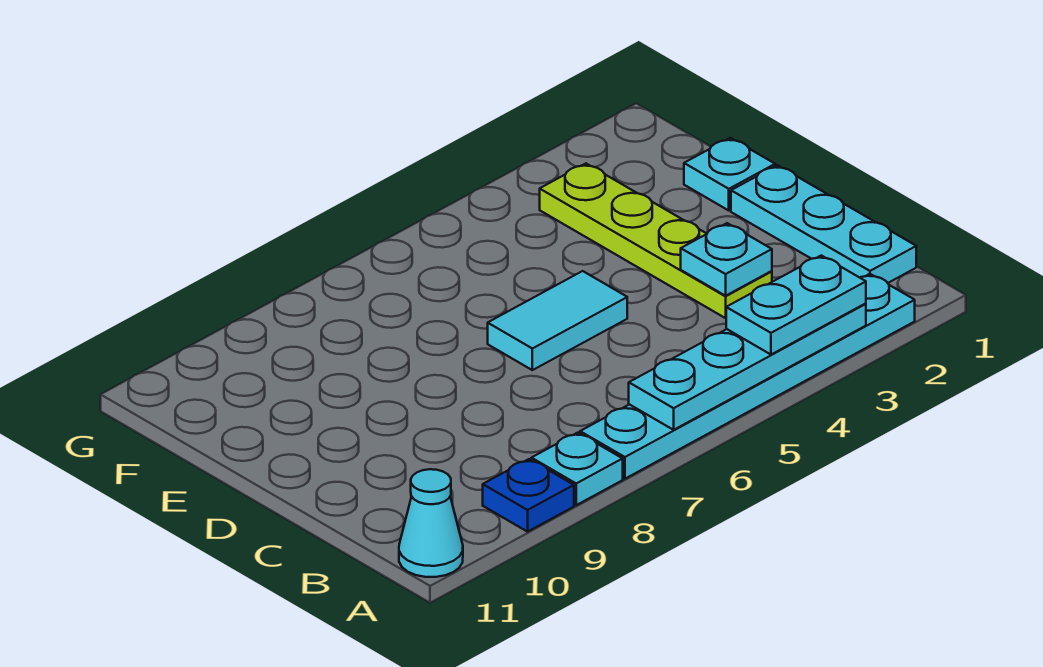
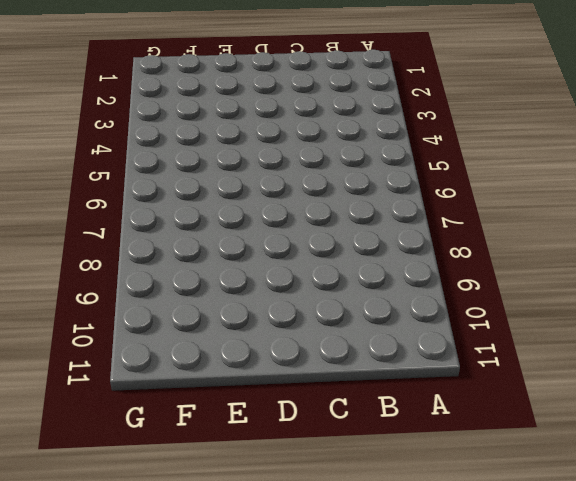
none -> cyan plate A2:A7 level 1
none -> cyan plate A8 level 1

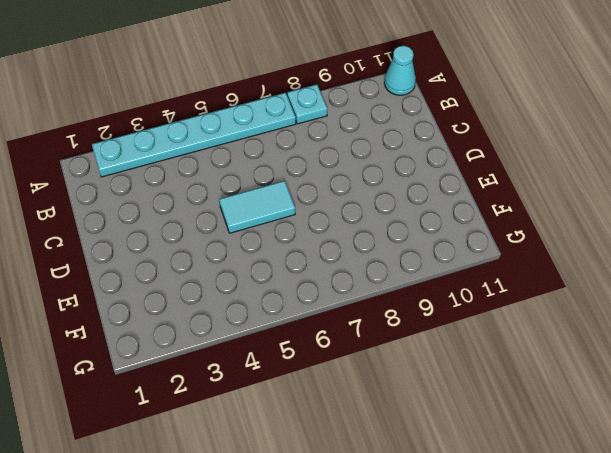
none -> blue plate A9 level 1
none -> cyan plate B1:D1 level 1

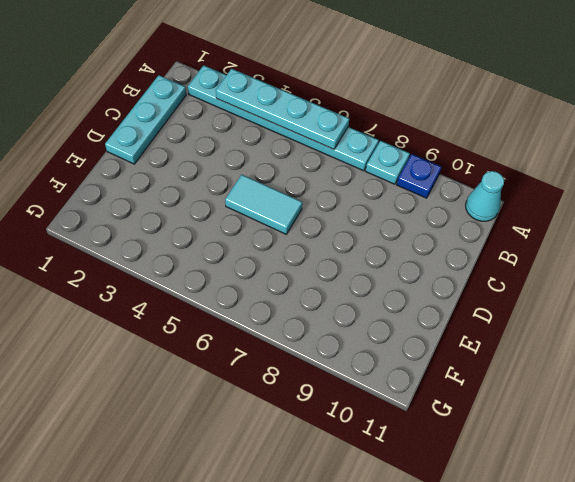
none -> lime plate C3:F3 level 1
none -> cyan plate E1 level 1

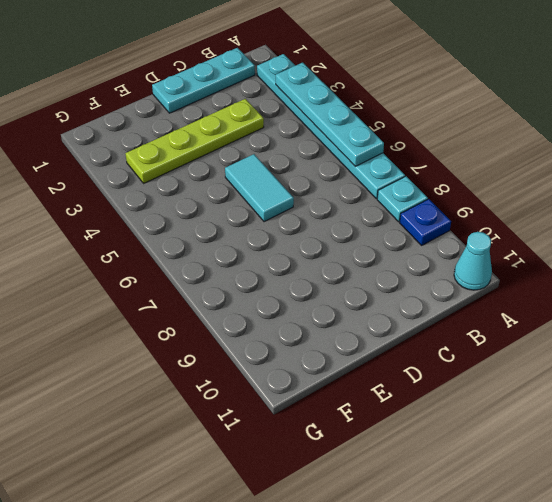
none -> cyan plate E1 level 1
none -> cyan plate C3 level 2

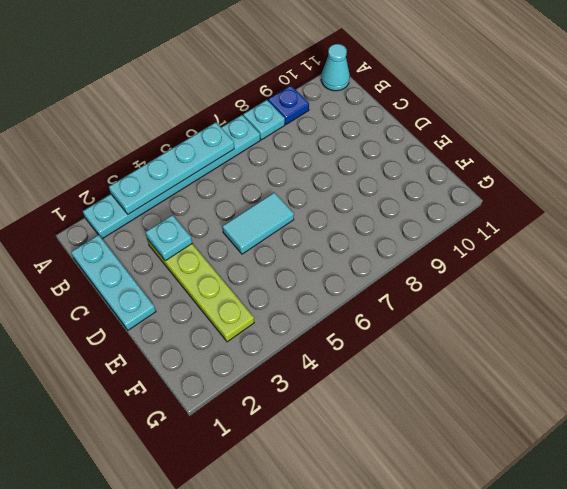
none -> cyan plate E1 level 1
none -> cyan plate A3:A4 level 3

